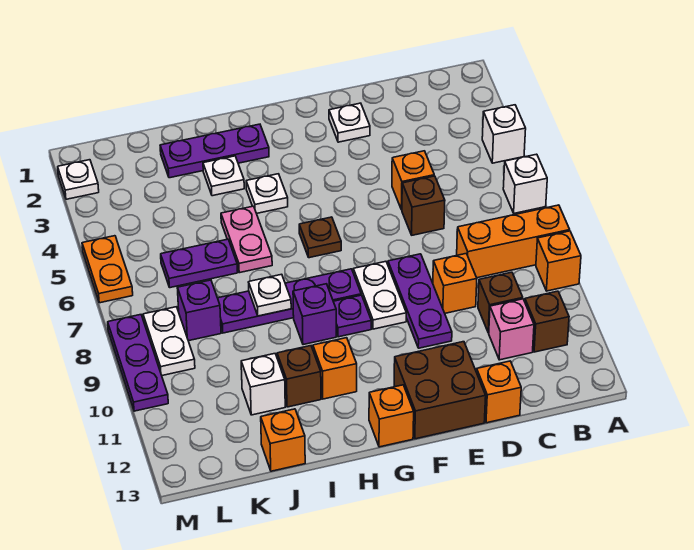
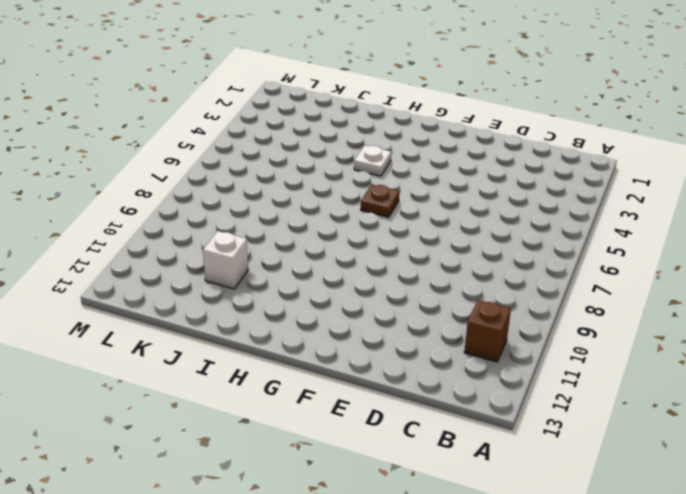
none -> white brick A4 level 1
none -> white brick A6 level 1
none -> orange brick A8:C8 level 1
none -> orange brick A9 level 1

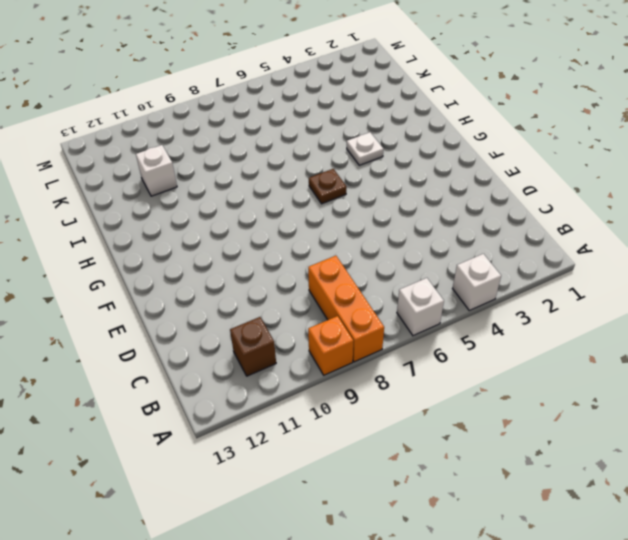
none -> brown brick C10 level 1
none -> pink brick C11 level 1
none -> orange brick D5 level 1
none -> brown brick D6 level 1

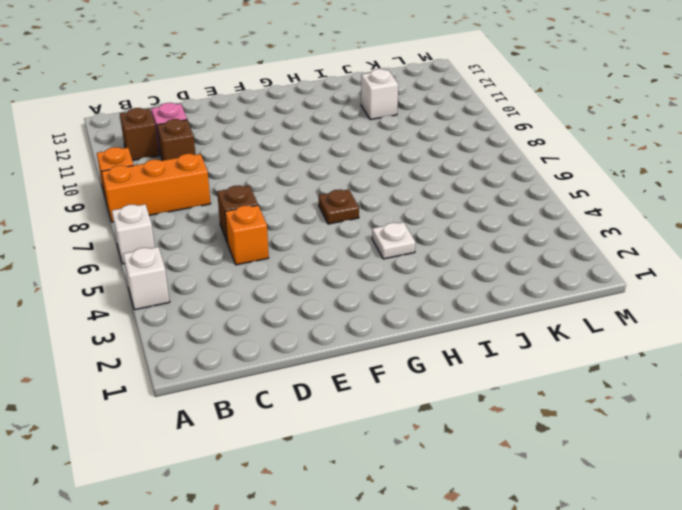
none -> orange brick D9 level 1
none -> orange brick D13 level 1
none -> white plate E2 level 1
none -> purple plate E8:E10 level 1

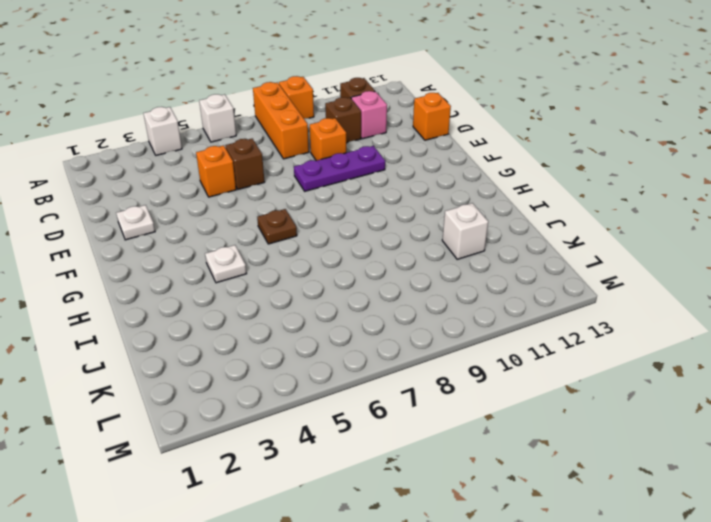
none -> brown brick E12:F13 level 1
none -> white plate F8:F9 level 1
none -> purple plate G8:J8 level 1
none -> purple plate G9 level 1

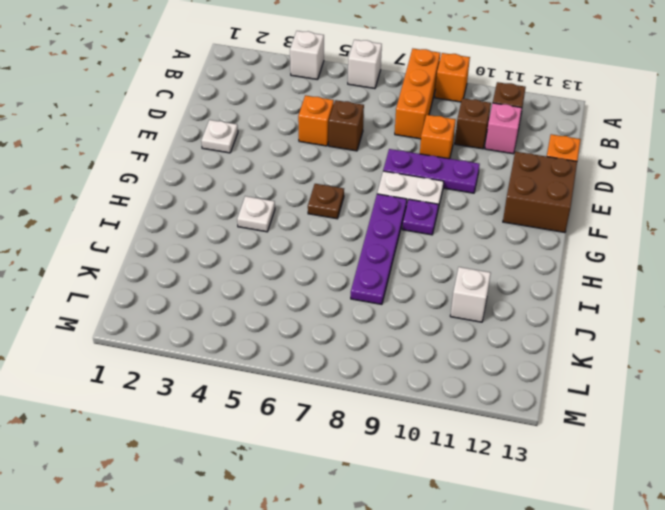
none -> orange brick G13 level 1
none -> purple plate H2:J2 level 1
none -> purple brick H9 level 1
none -> orange brick H11 level 1

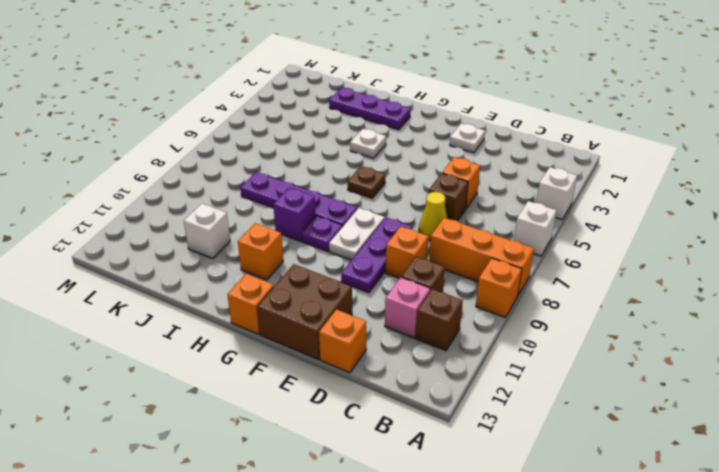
yellow cone D7 level 1 -> none
none -> white plate I3 level 1
none -> pink plate I5:I6 level 1
none -> brown brick I11 level 1
none -> purple plate J6:K6 level 1

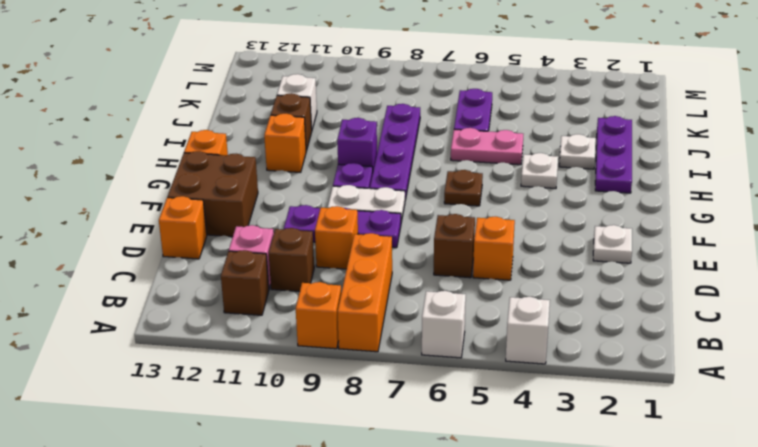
none -> orange brick J13 level 1
none -> purple brick K8 level 1
none -> white plate L8:L9 level 1
none -> white plate M2 level 1

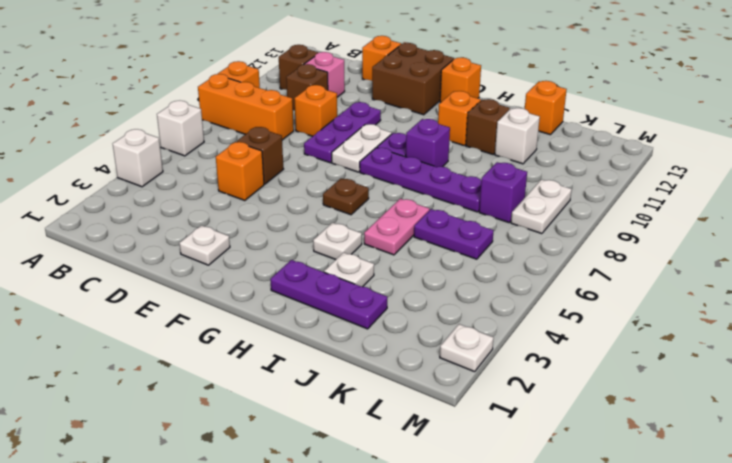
none -> orange plate M5:M6 level 1
none -> purple plate M8:M10 level 1
none -> white plate I8 level 2

